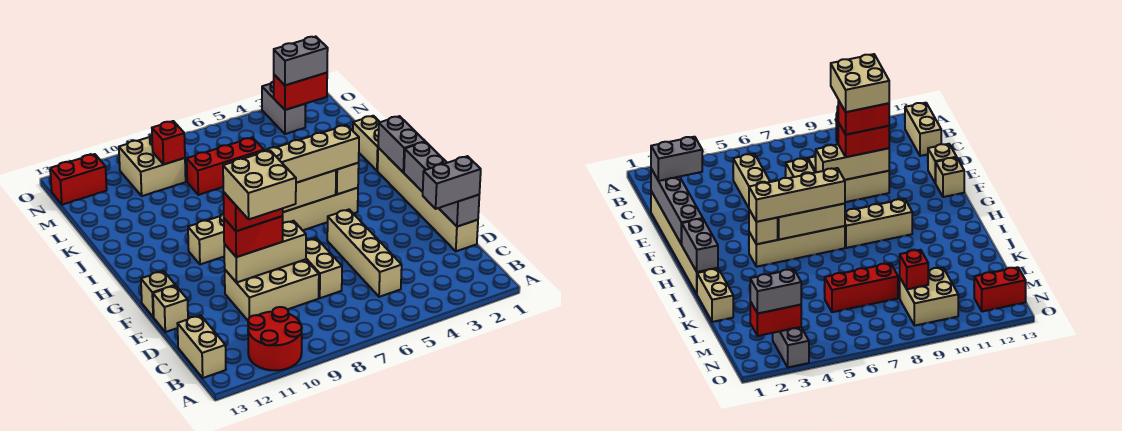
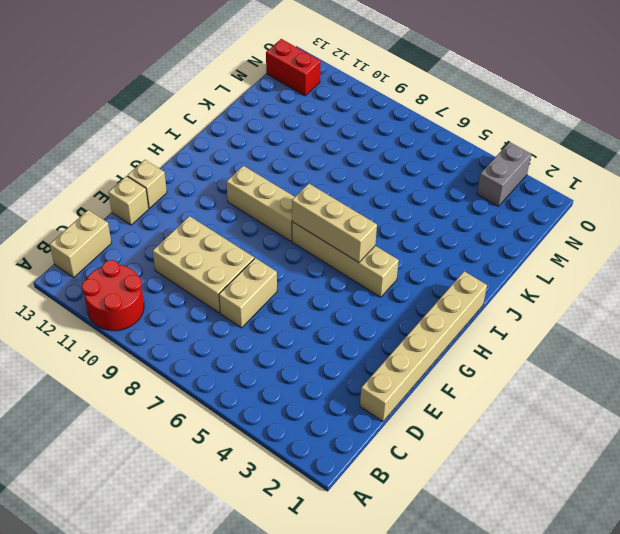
none -> tan brick C5:F5 level 1
none -> tan brick J1:K1 level 1
none -> red brick L6:L8 level 1

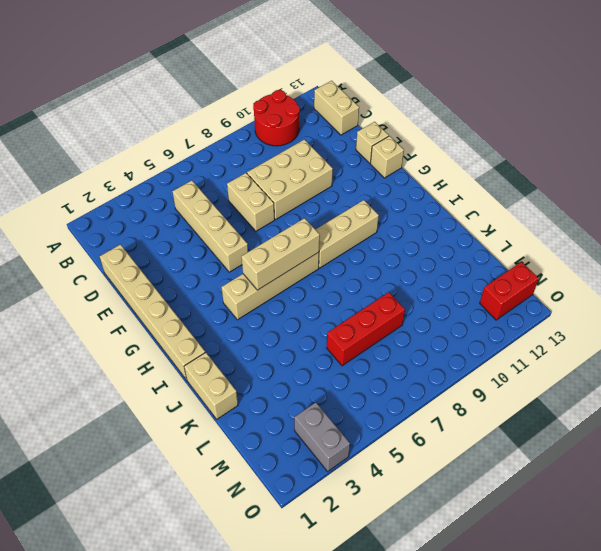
none -> tan brick M9:N10 level 1
none -> grey brick D1:G1 level 2
none -> tan brick E8:E10 level 2

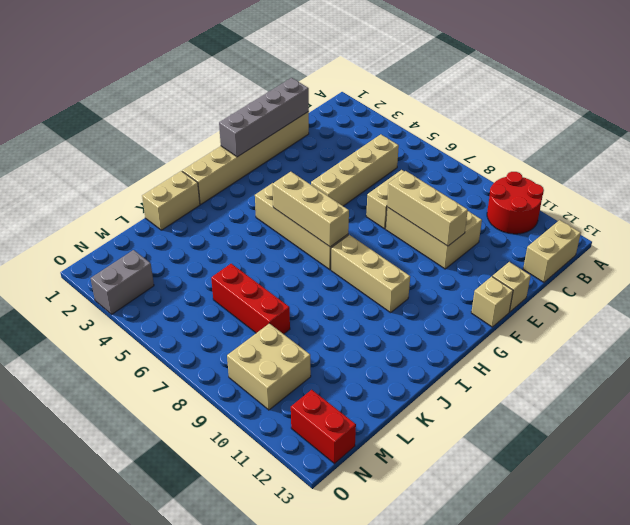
none -> grey brick H1:I1 level 2
none -> tan brick H4 level 2
none -> red brick M9 level 2

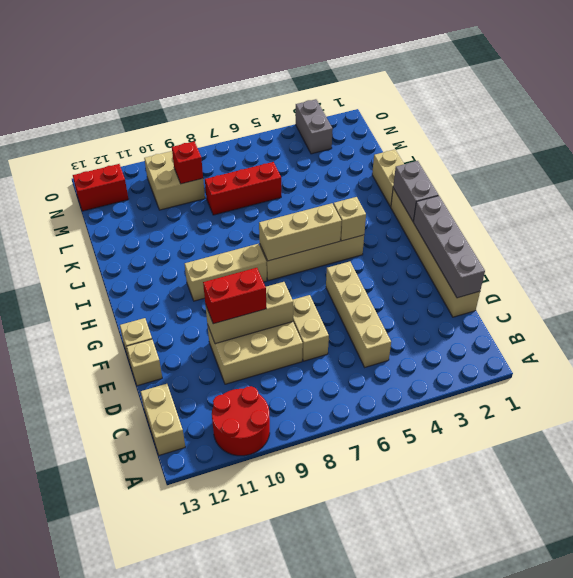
none -> red brick N2:N3 level 2
none -> grey brick D1:D2 level 3
none -> tan brick H4:H7 level 3

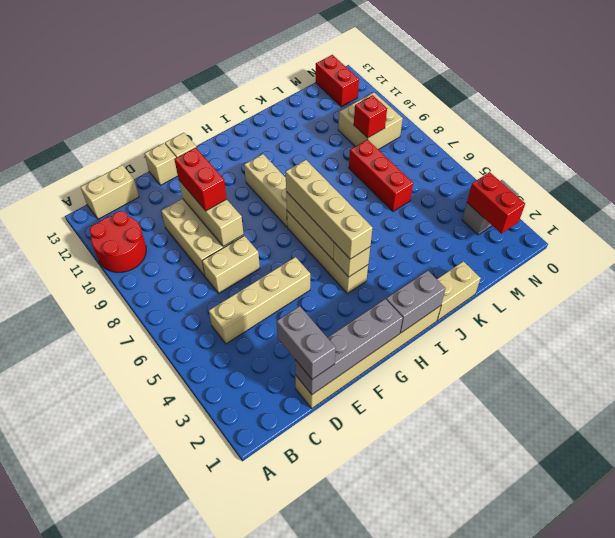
none -> grey brick N2:N3 level 3
none -> red brick E9:E10 level 4
none -> tan brick D9:E10 level 5

